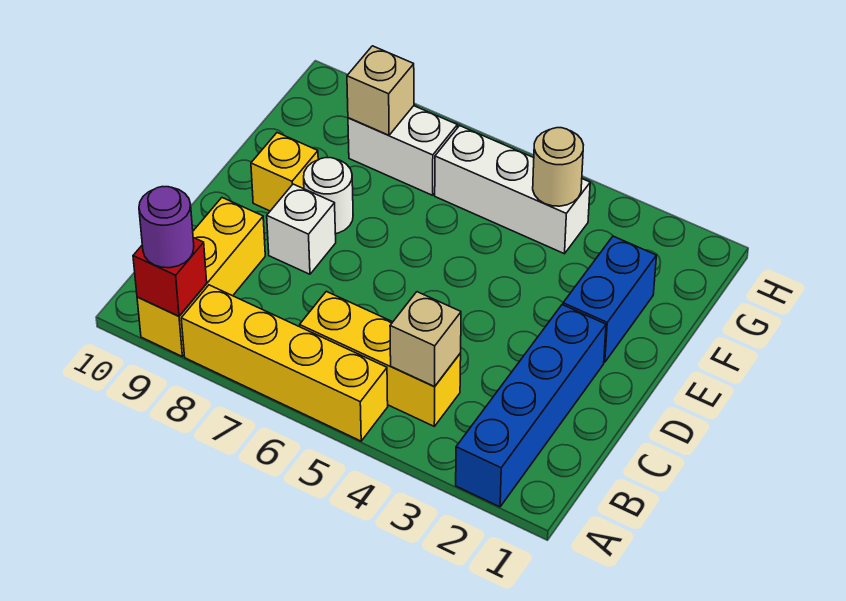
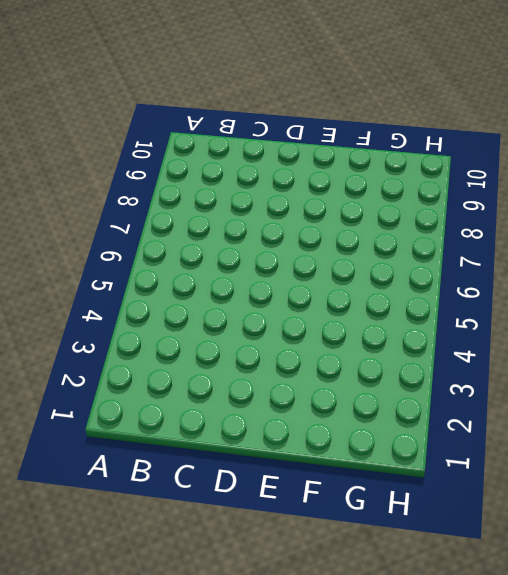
none -> blue brick A2:D2 level 1
none -> yellow brick A5:A8 level 1
none -> yellow brick A9:C9 level 1

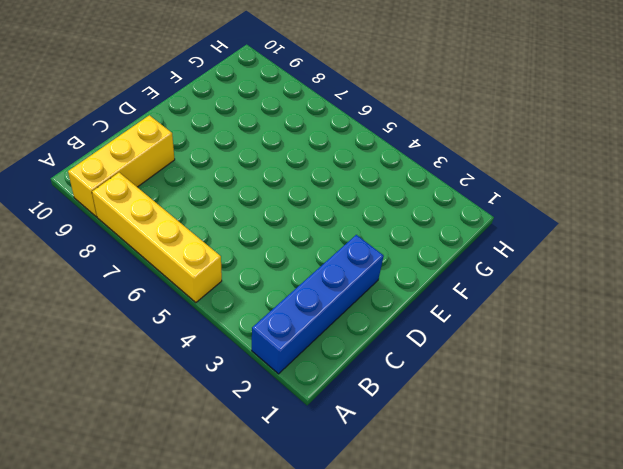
none -> yellow brick B4:B6 level 1
none -> white brick D8 level 1
none -> blue brick E2:F2 level 1

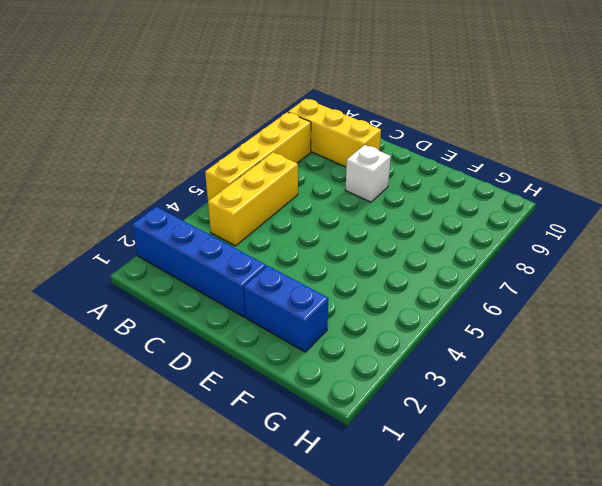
none -> white round brick E8 level 1
none -> yellow brick E9 level 1
none -> white brick G4:G6 level 1

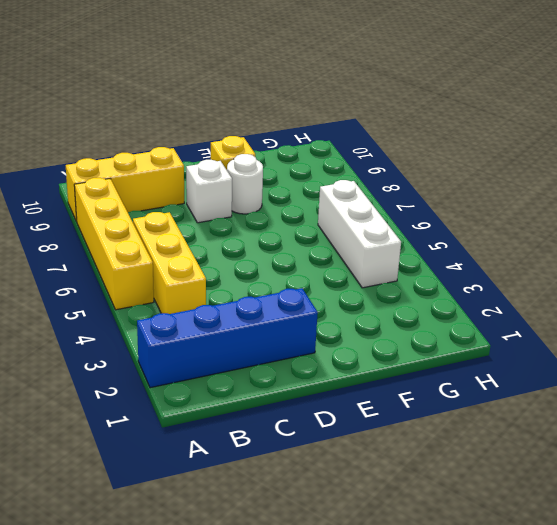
none -> blue brick E2:F2 level 1
none -> white brick G7:G8 level 1
none -> red brick A9 level 2

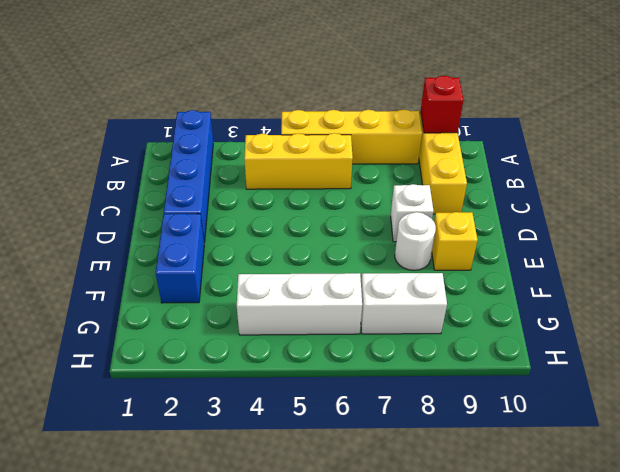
none -> tan brick B4 level 2
none -> tan round brick G4 level 2
none -> tan brick G8 level 2

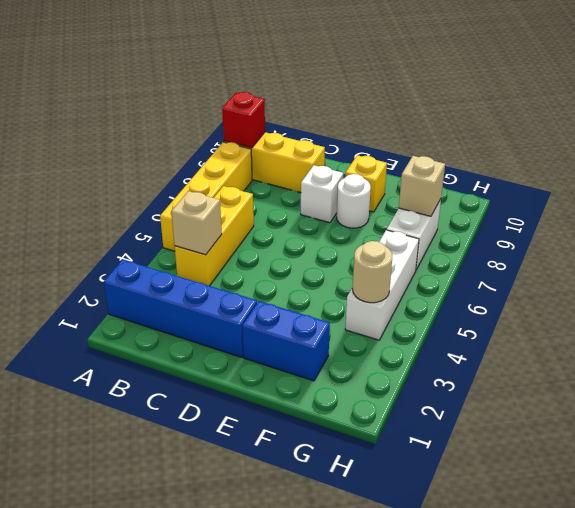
none -> purple round brick A9 level 3

